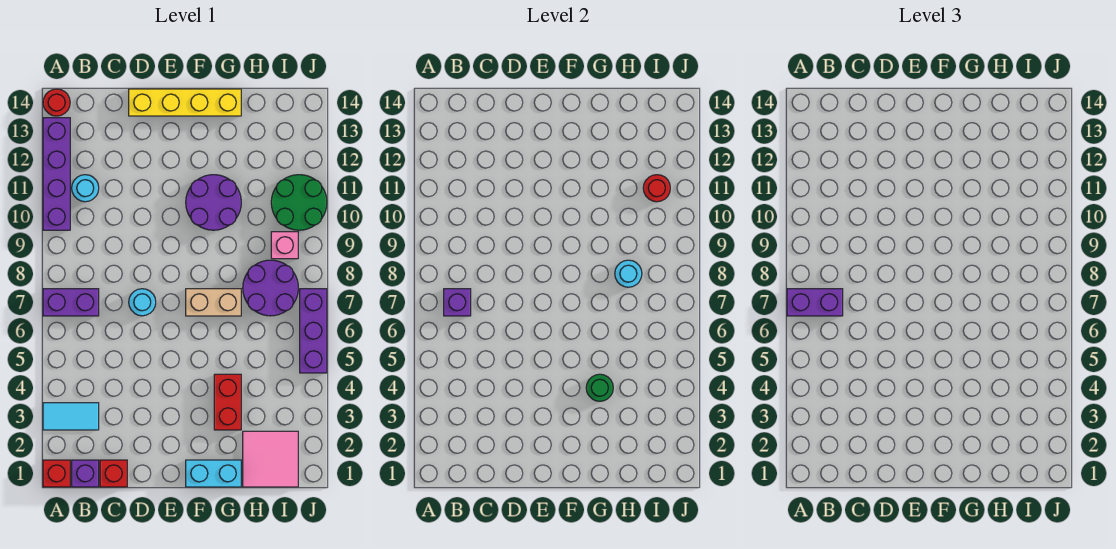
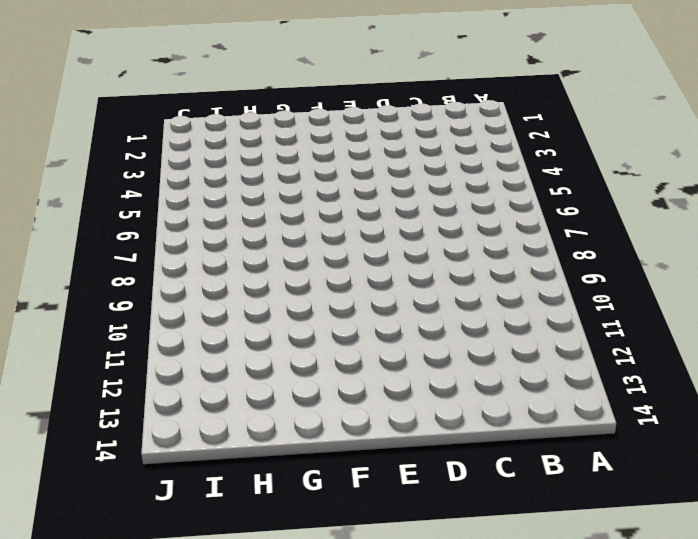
none -> red brick A1 level 1
none -> cyan tile A3:B3 level 1
none -> purple brick A7:B7 level 1

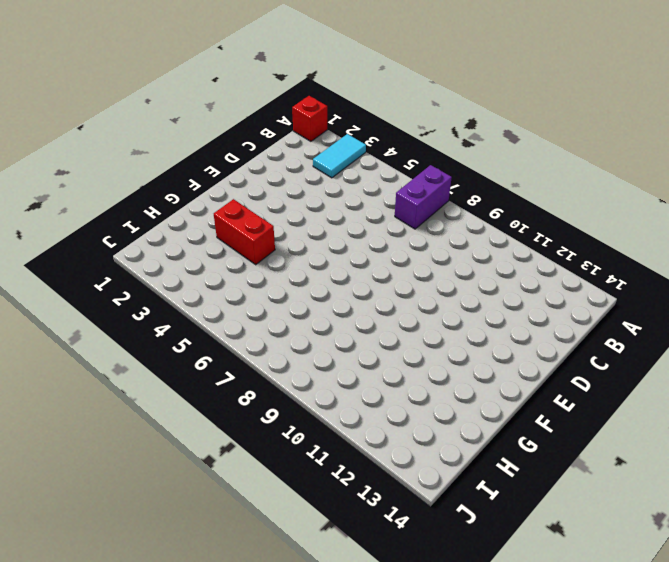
none -> purple brick A10:A13 level 1
none -> red round brick A14 level 1
none -> purple brick B1 level 1

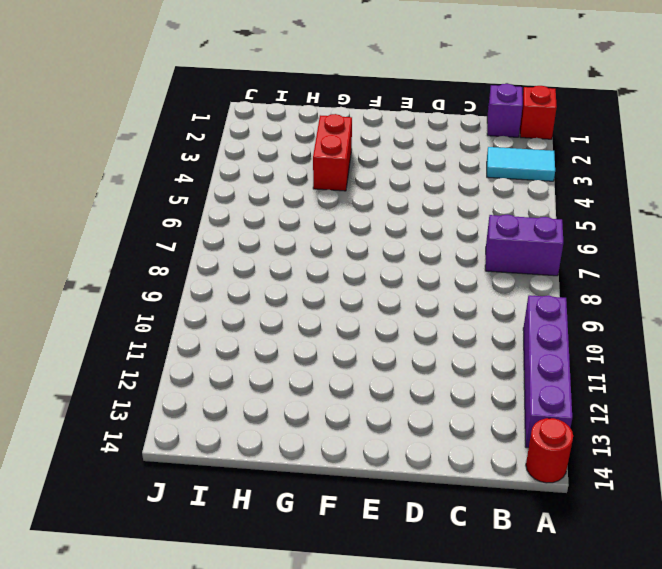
none -> cyan round brick B11 level 1
none -> red brick C1 level 1
none -> cyan round brick D7 level 1

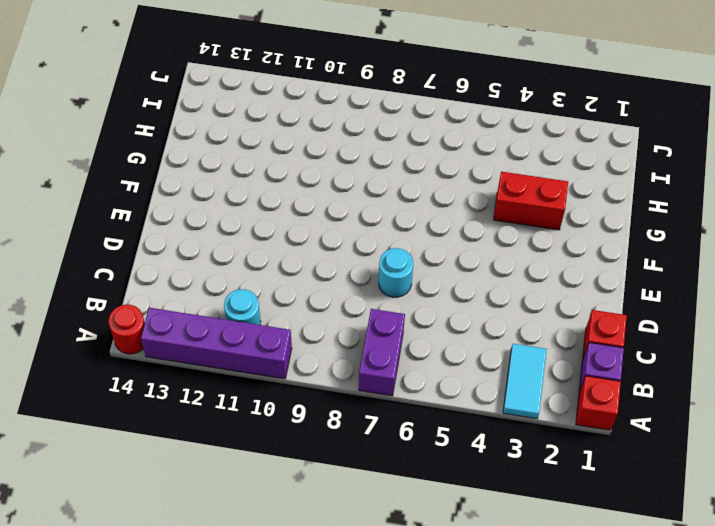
none -> yellow brick D14:G14 level 1
none -> cyan brick F1:G1 level 1
none -> tan brick F7:G7 level 1

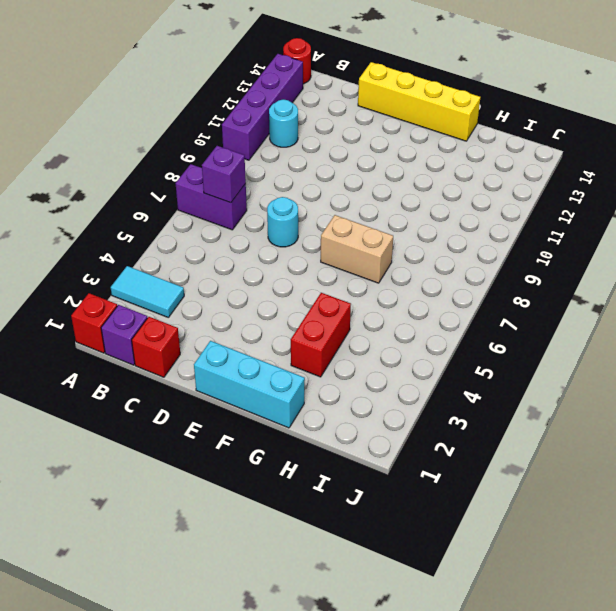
cyan brick E1:G1 level 1 -> cyan brick F1:G1 level 1
none -> purple round brick F10:G11 level 1
none -> pink tile H1:I2 level 1
none -> purple round brick H7:I8 level 1

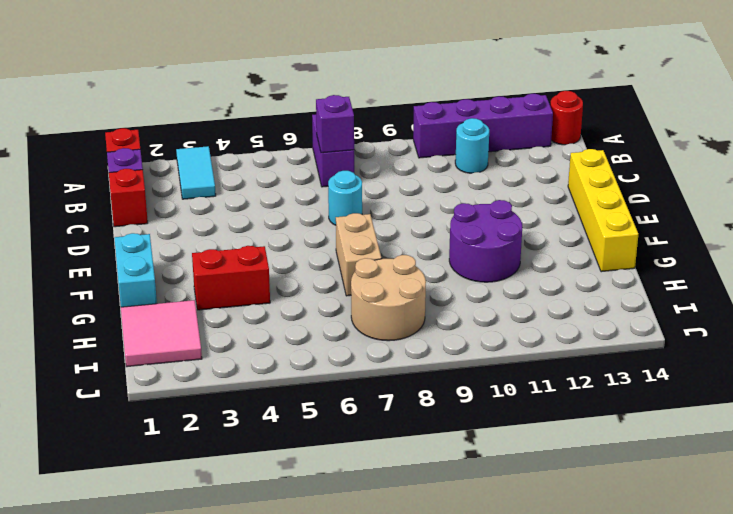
tan round brick H7:I8 level 1 -> purple round brick H7:I8 level 1
none -> pink brick I9 level 1
none -> green round brick I10:J11 level 1
none -> purple brick J5:J7 level 1

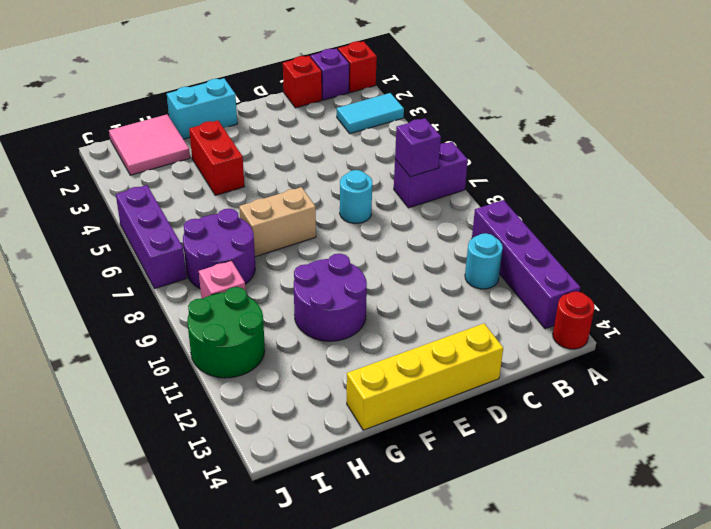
none -> green round brick G4 level 2
none -> cyan round brick H8 level 2
none -> red round brick I11 level 2

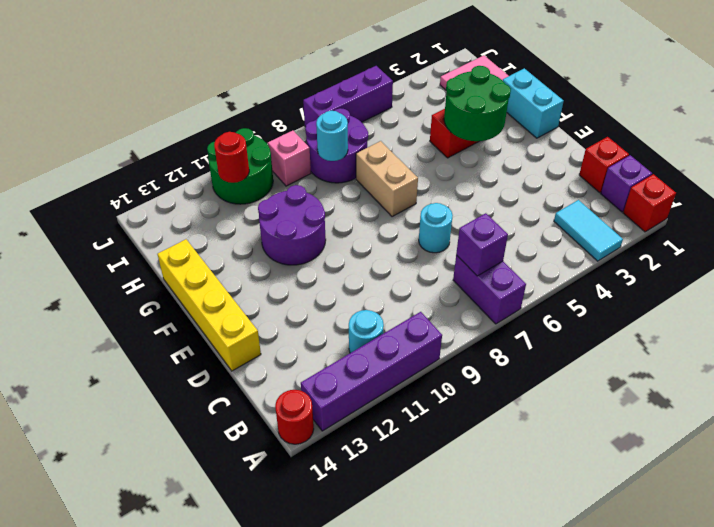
green round brick F3:G4 level 2 -> green round brick G4 level 2
none -> purple brick A7:B7 level 3

